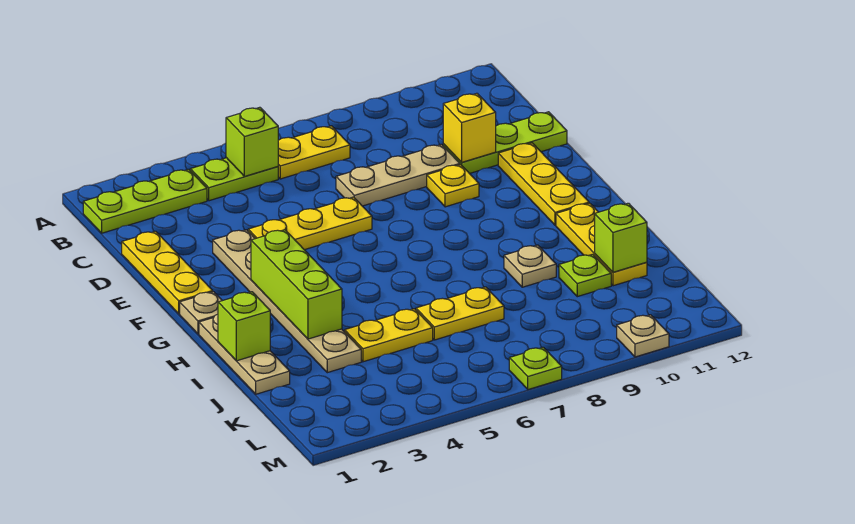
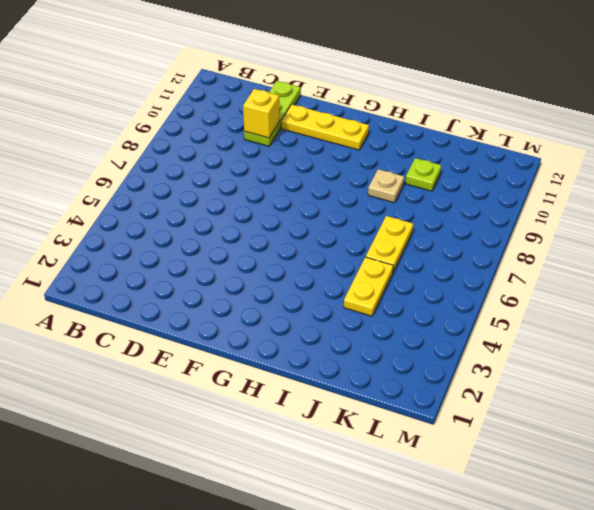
none -> lime plate B1:B3 level 1
none -> lime plate B4:B5 level 1
none -> yellow plate B6:B7 level 1

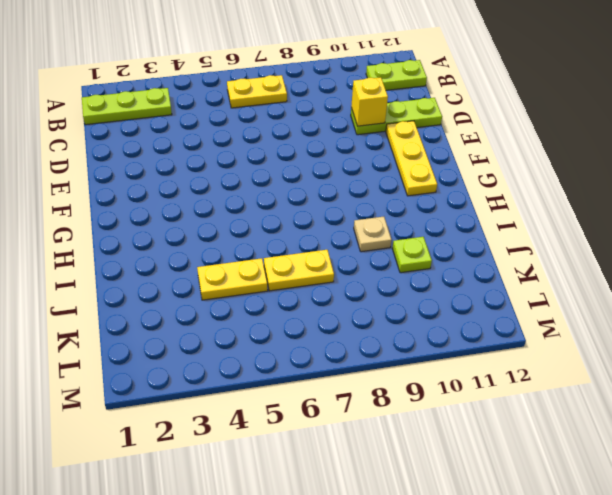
lime plate B11:B12 level 1 -> lime plate B4:B5 level 1
none -> yellow plate D1:F1 level 1
none -> tan plate D7:D9 level 1
none -> tan plate E3:J3 level 1

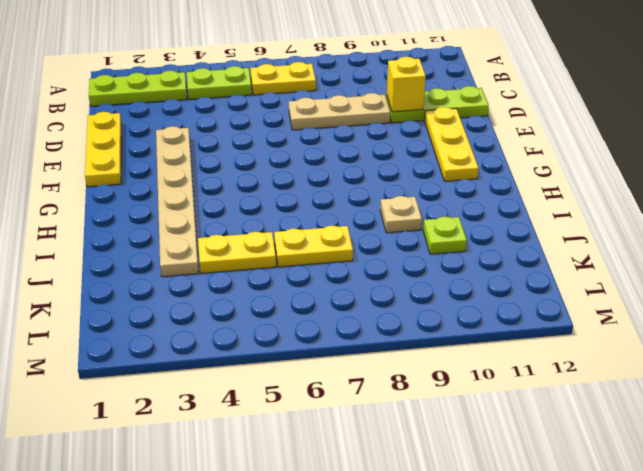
none -> yellow plate E4:E6 level 1
none -> yellow plate E9 level 1
none -> tan plate G1 level 1

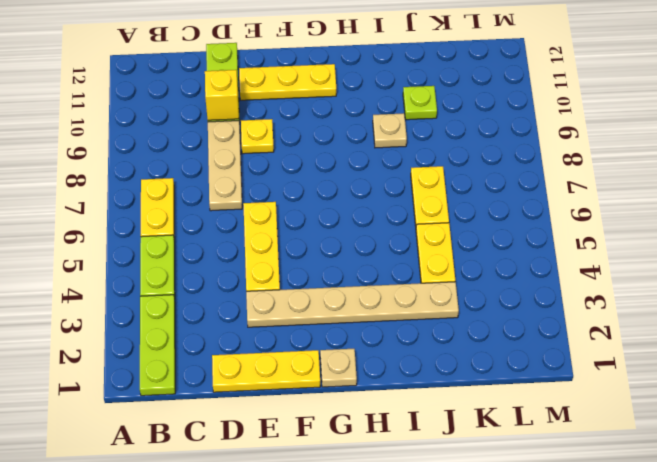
none -> tan plate H1:J1 level 1
none -> yellow plate H11:J11 level 1
none -> lime plate M7 level 1

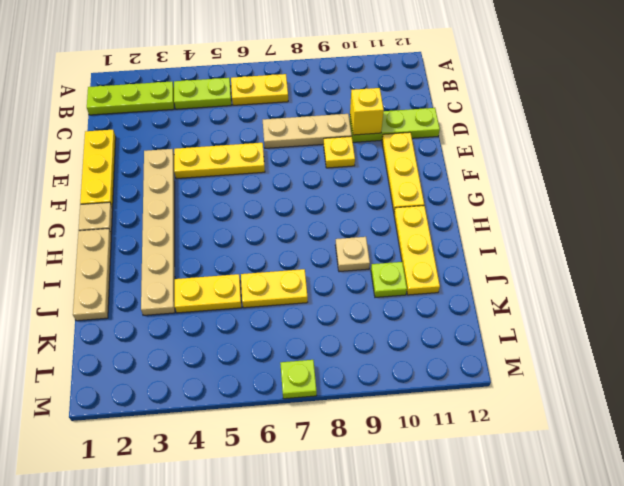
none -> tan plate M10 level 1
none -> lime brick B5 level 2
none -> lime brick G3:I3 level 2

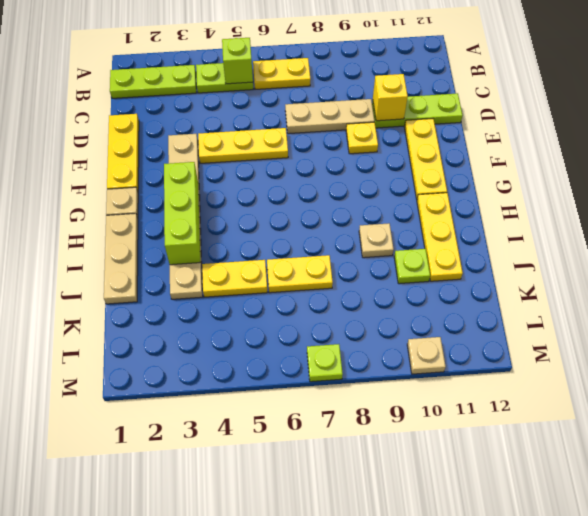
none -> lime brick I1 level 2
none -> lime brick J11 level 2

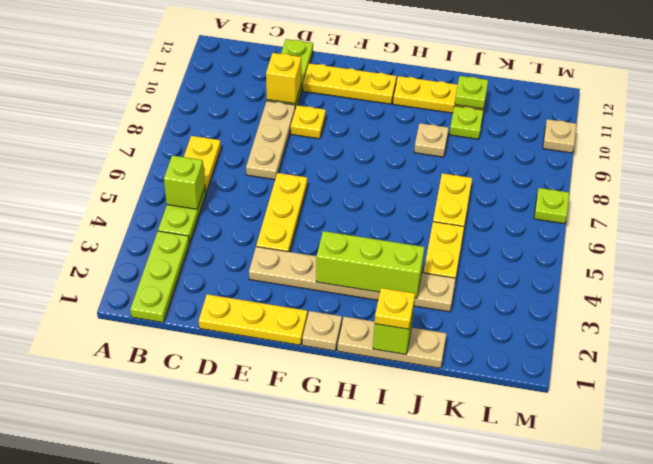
yellow plate I1 level 3 -> none
lime plate J11 level 2 -> lime brick J11 level 2

